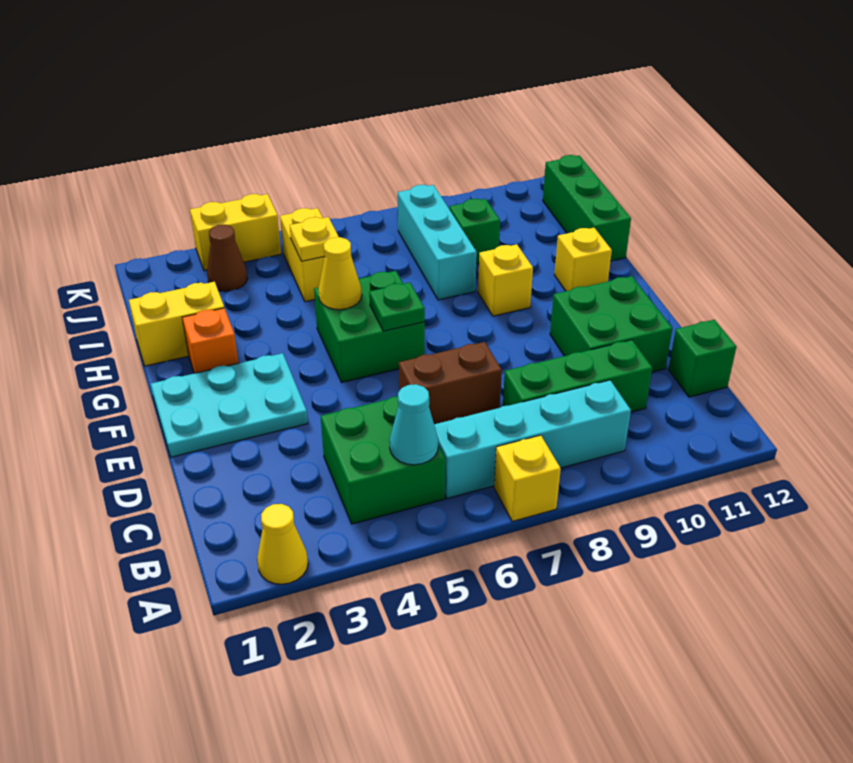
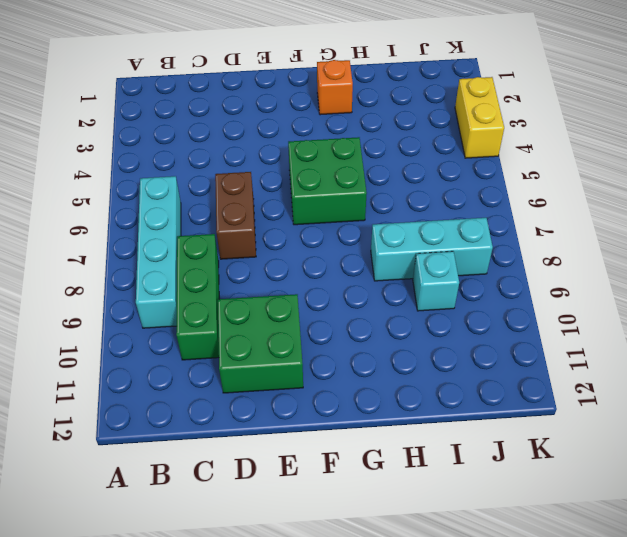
cyan brick I9 level 1 -> green brick I9 level 1
none -> yellow cone A2 level 1
none -> yellow brick A7 level 1
none -> green brick B4:C5 level 1

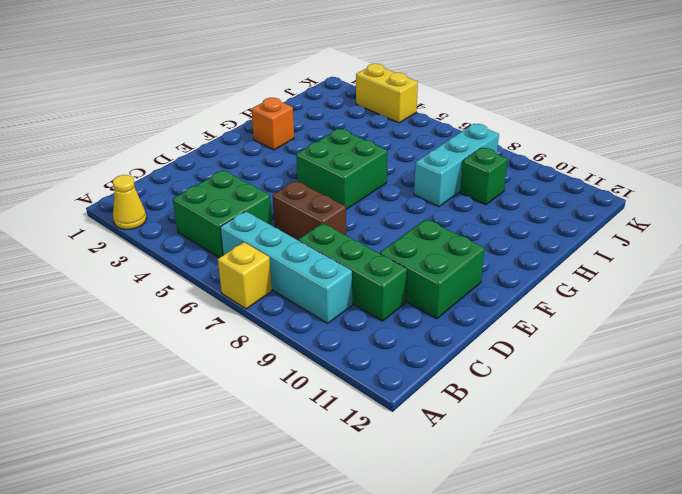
none -> green brick C12 level 1
none -> cyan plate E1:F3 level 1
none -> yellow brick G9 level 1

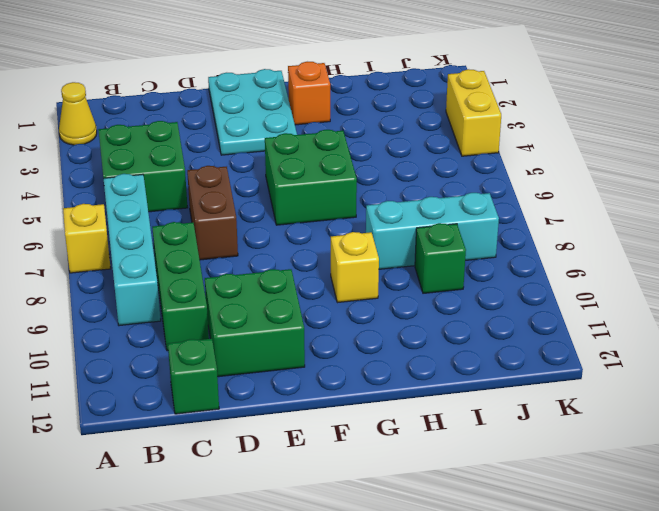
none -> yellow brick G11 level 1
none -> yellow brick H1:H2 level 1
none -> green brick H12:J12 level 1

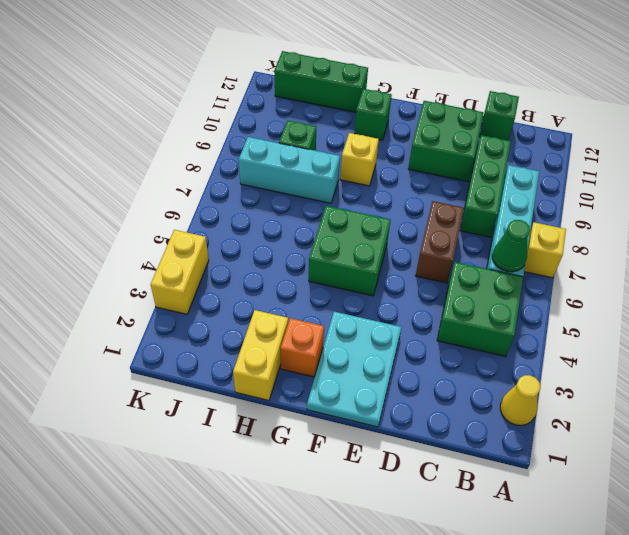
green cone B6 level 2 -> none
green brick G11 level 1 -> yellow brick G11 level 1
none -> yellow brick I5:J5 level 1
none -> brown cone J3 level 1
none -> cyan cone B5 level 2

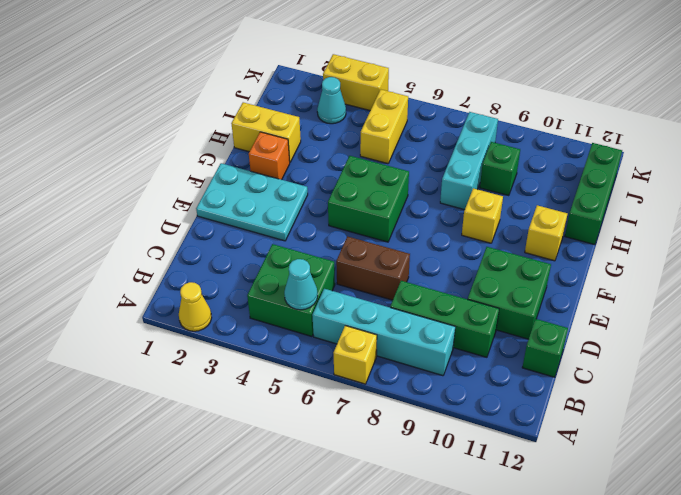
cyan cone J3 level 1 -> brown cone J3 level 1
none -> green plate F6 level 2
none -> yellow cone G5 level 2
none -> yellow plate I5 level 2

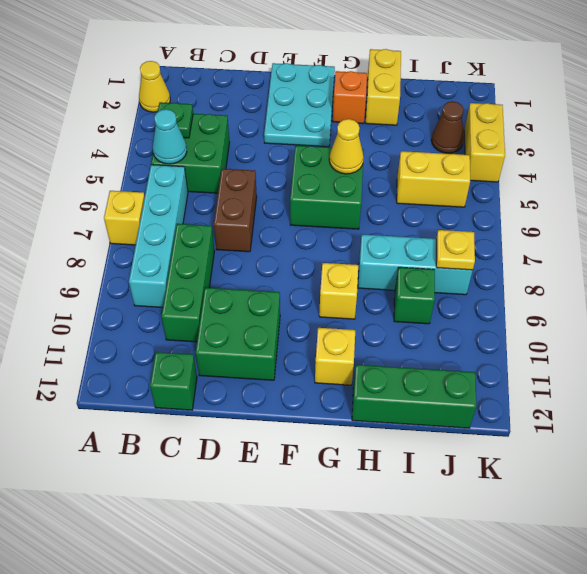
green plate B4 level 2 -> green plate F6 level 2
yellow plate J8 level 2 -> yellow plate I5 level 2

